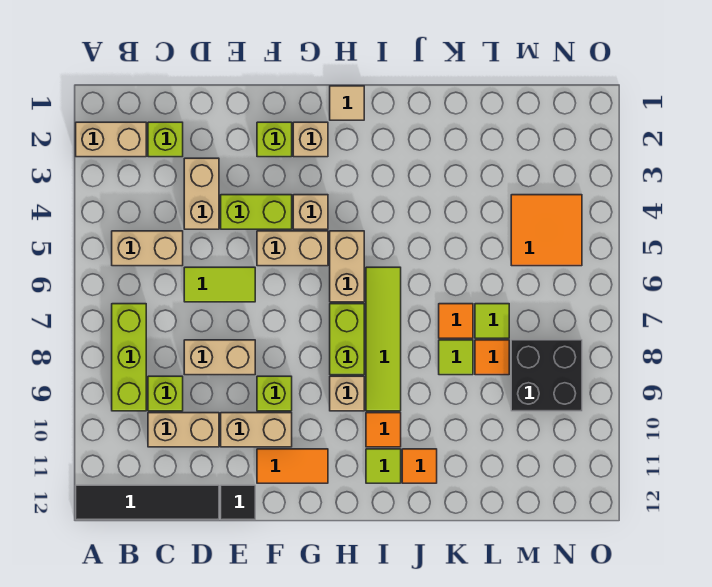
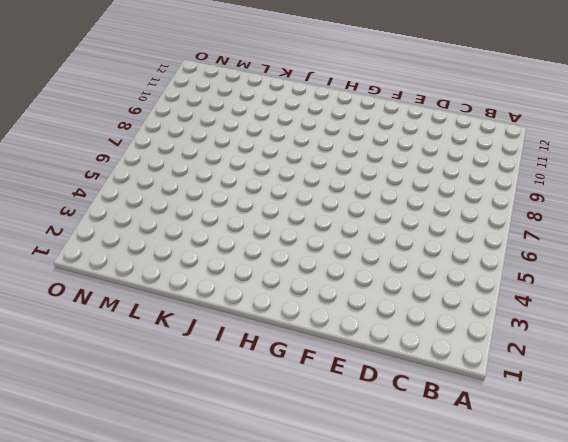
none -> tan brick A2:B2 level 1
none -> black tile A12:D12 level 1
none -> tan brick B5:C5 level 1
none -> lime brick B7:B9 level 1

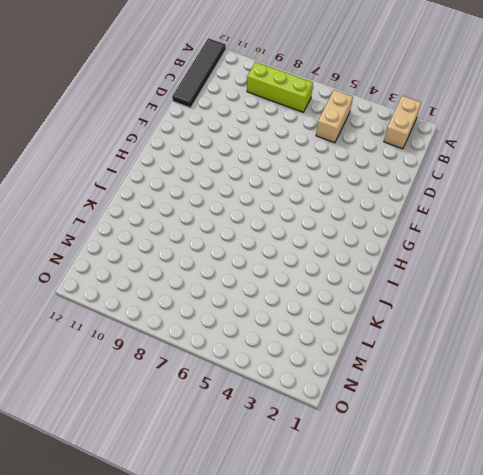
none -> lime brick C2 level 1
none -> lime brick C9 level 1
none -> tan brick C10:D10 level 1
none -> tan brick D3:D4 level 1

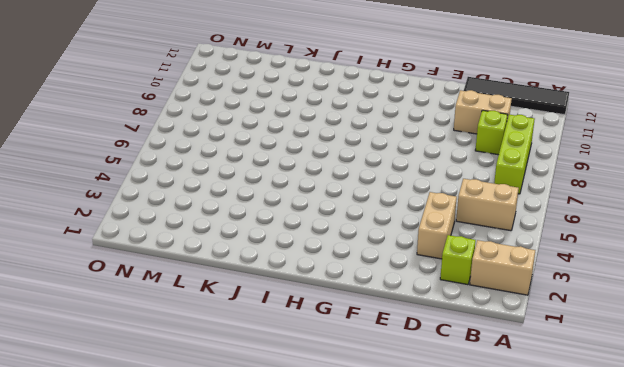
none -> lime tile D6:E6 level 1
none -> tan brick D8:E8 level 1
none -> lime brick E4:F4 level 1
none -> tan brick E10:F10 level 1

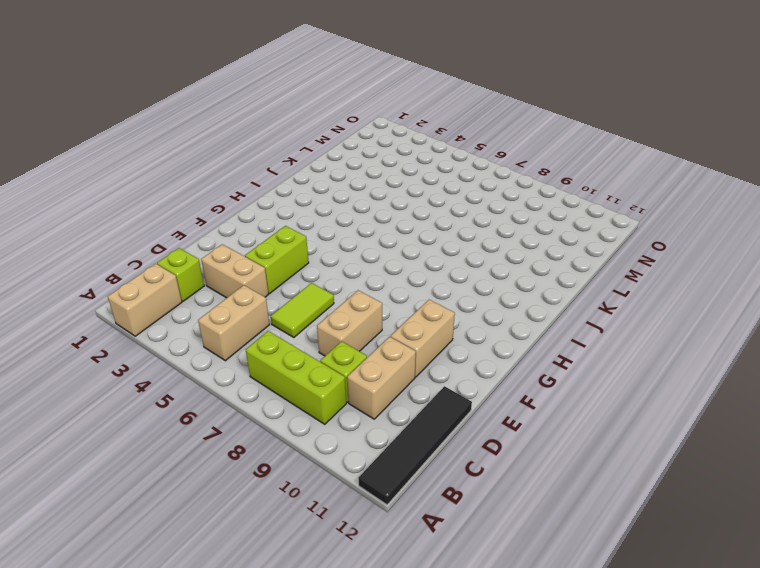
none -> black tile E12 level 1
none -> lime brick F2 level 1
none -> tan brick F5:G5 level 1
none -> lime brick F9 level 1

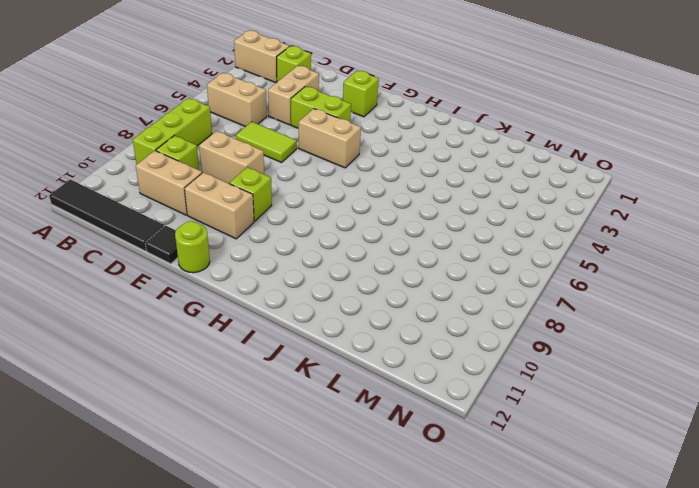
lime round brick F12 level 1 -> none
none -> orange tile F11:G11 level 1
none -> tan brick G2 level 1
none -> tan brick G4 level 1
none -> tan tile H1 level 1

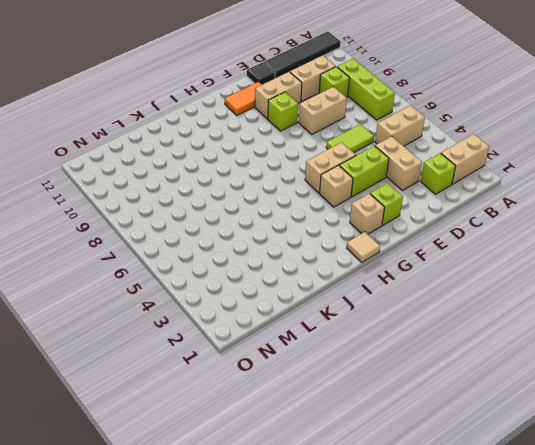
none -> tan brick H5:H6 level 1
none -> lime brick H7:H8 level 1
none -> tan brick H9 level 1
none -> lime tile I6:I9 level 1

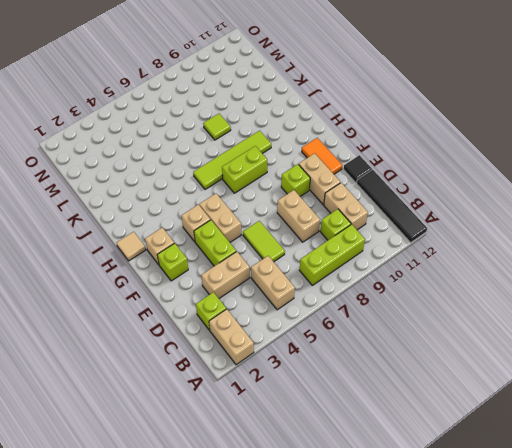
none -> tan brick H5:H6 level 1
none -> tan brick H9 level 1
none -> orange tile I10 level 1
none -> lime tile I11 level 1

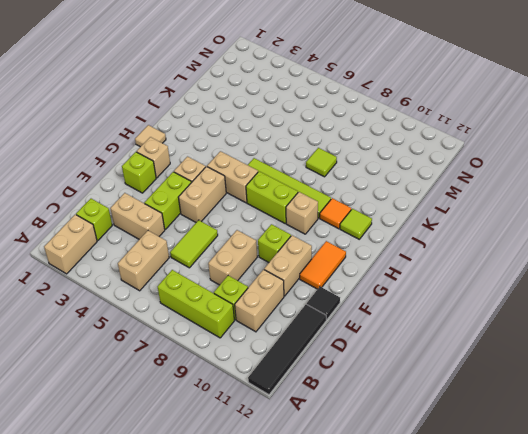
none -> orange tile J11 level 1
none -> orange tile K7 level 1
none -> lime tile L7 level 1
none -> orange tile L8 level 1

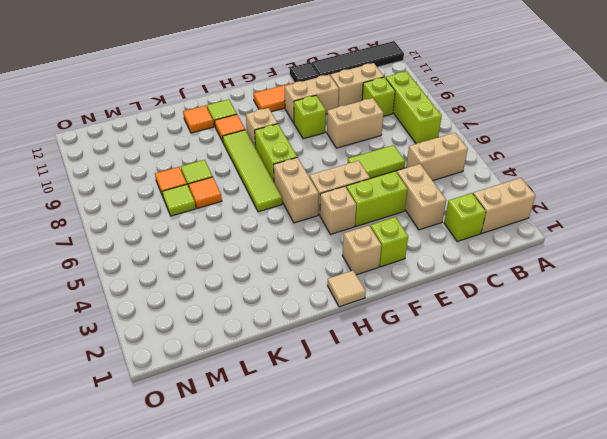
none -> orange tile M4:N5 level 1
none -> black brick M8:N9 level 1

